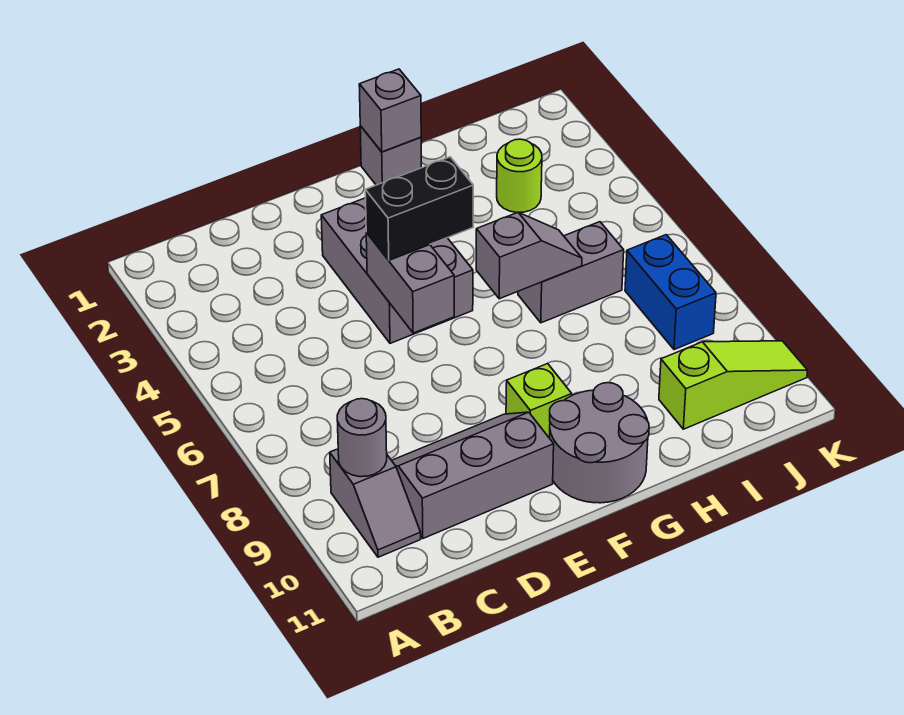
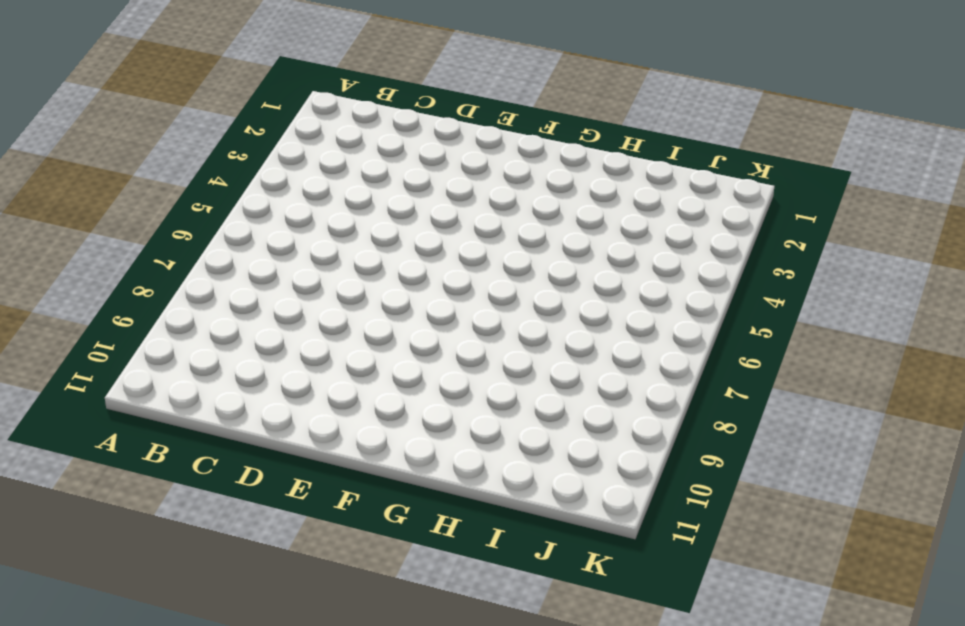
none -> grey slope B9:B10 level 1 top 9
none -> grey slope C9:E10 level 1 top 10
none -> grey brick E3:F5 level 1

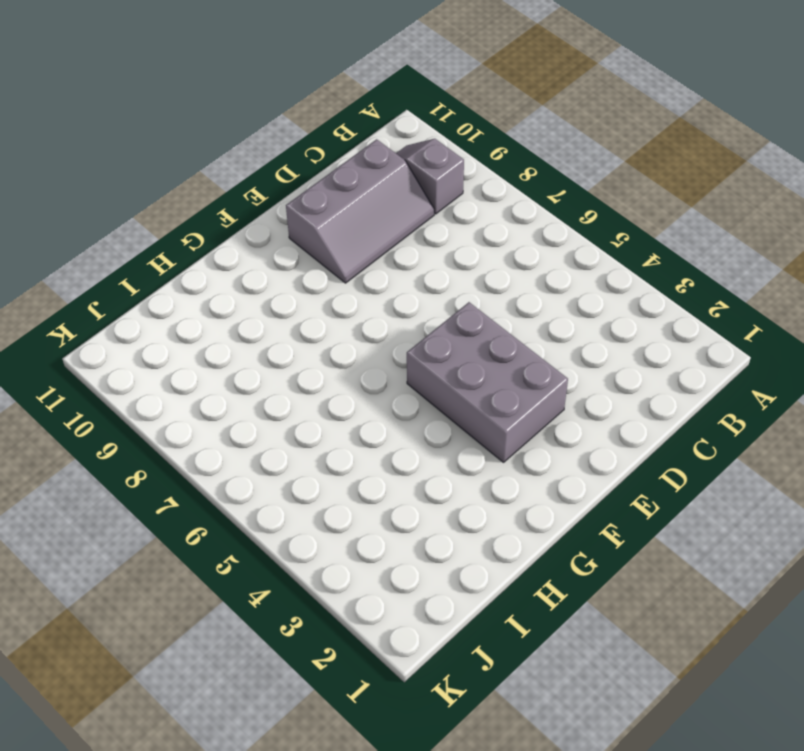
none -> lime brick F9 level 1
none -> grey round brick F10:G11 level 1
none -> grey brick G1 level 1

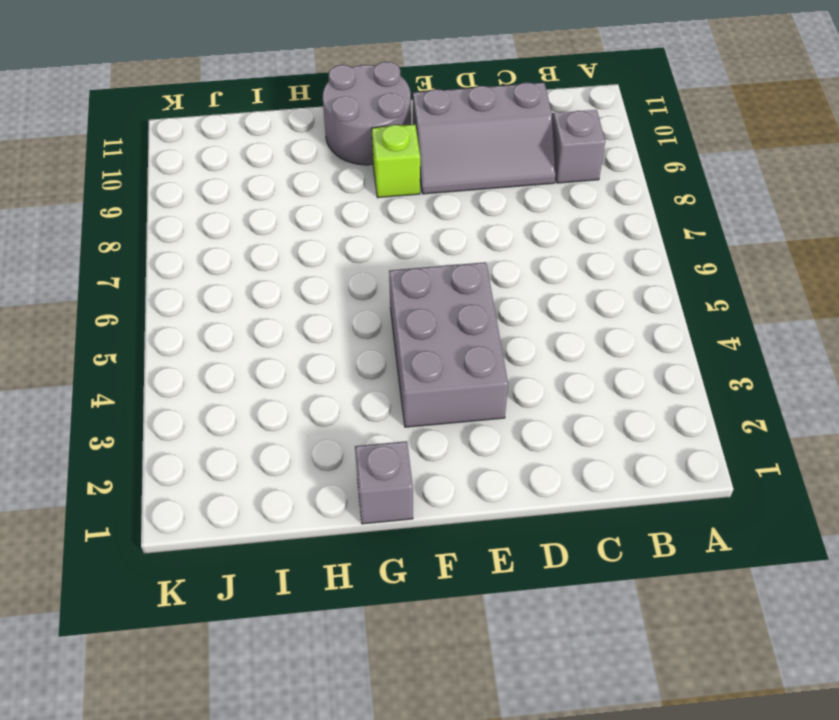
none -> grey brick H6:I6 level 1
none -> lime round brick I3 level 1
none -> lime slope I10:K10 level 1 top I

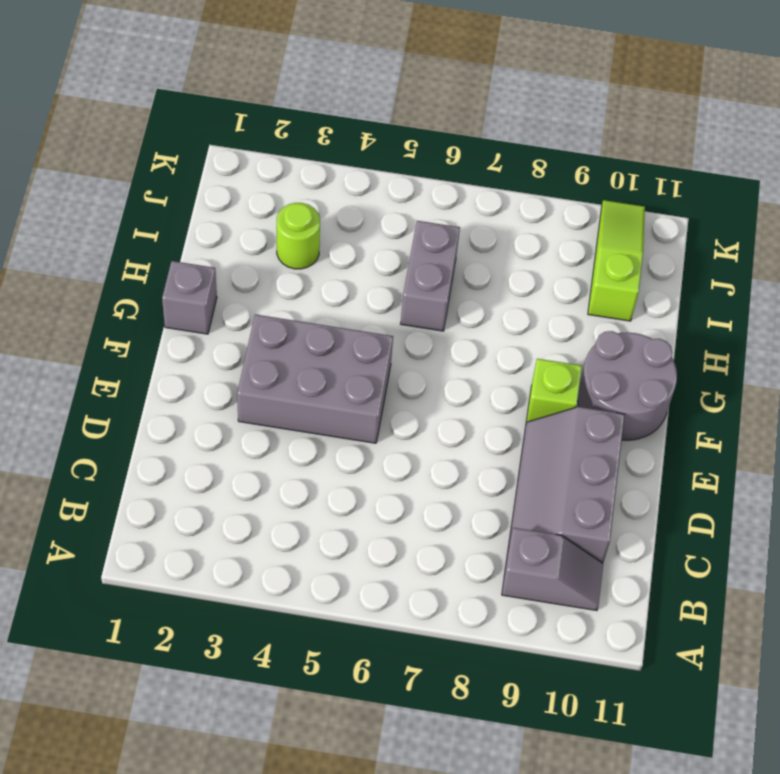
none -> blue brick J7:J8 level 1
none -> grey round brick B9 level 2
none -> grey brick E5:E6 level 2

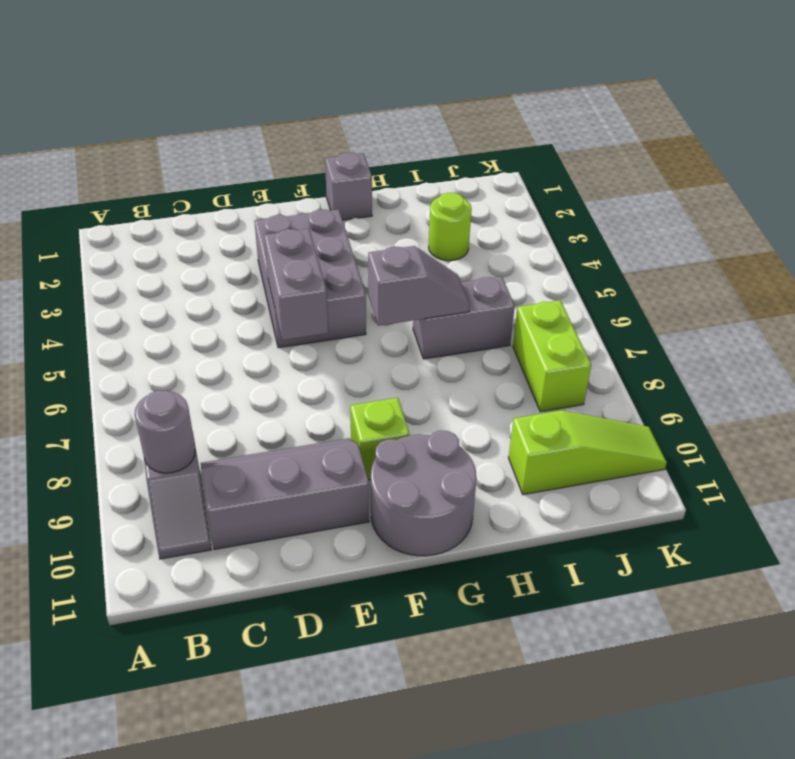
lime brick J7:J8 level 1 -> blue brick J7:J8 level 1
none -> grey brick G1 level 2
none -> black brick E5:F5 level 3

